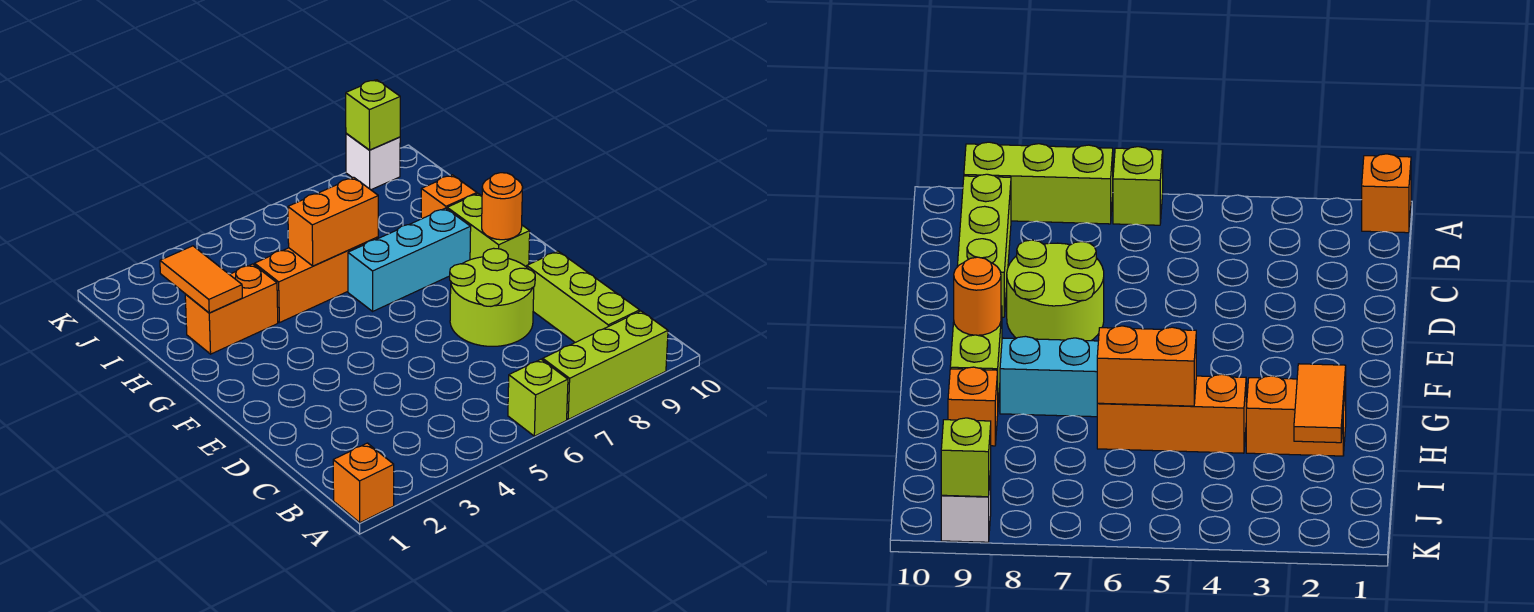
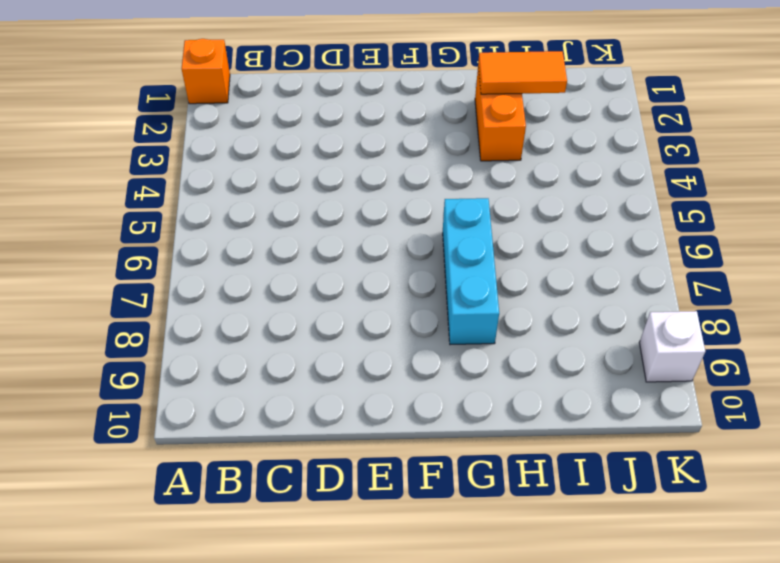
none -> lime brick A6 level 1
none -> lime brick A7:A9 level 1
none -> lime brick B9:D9 level 1

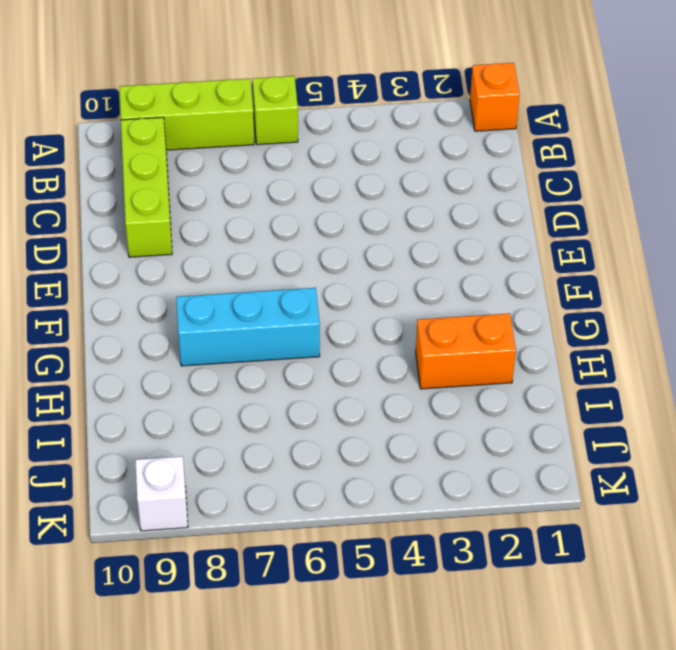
none -> lime round brick D7:E8 level 1
none -> lime brick F9:G9 level 1
none -> orange brick H4:H6 level 1

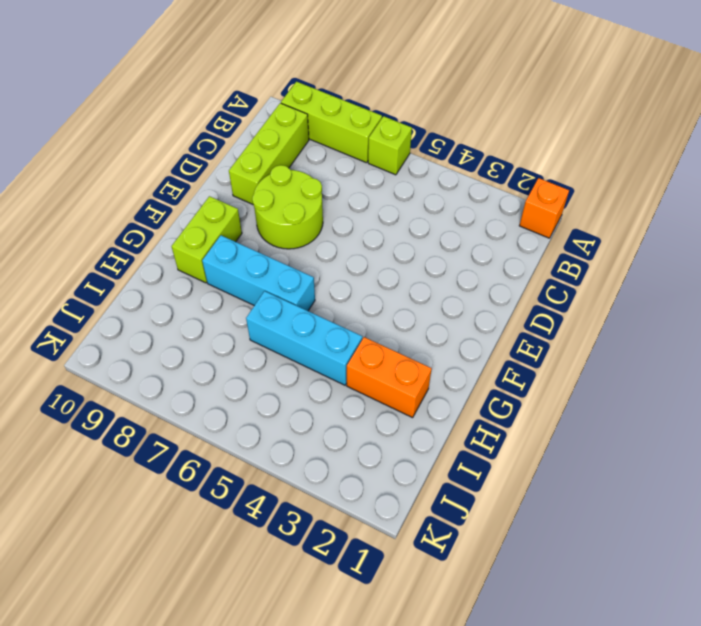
cyan brick H4:H6 level 1 -> orange brick H4:H6 level 1
none -> orange brick H9 level 1
none -> white brick K9 level 1
none -> orange round brick F9 level 2

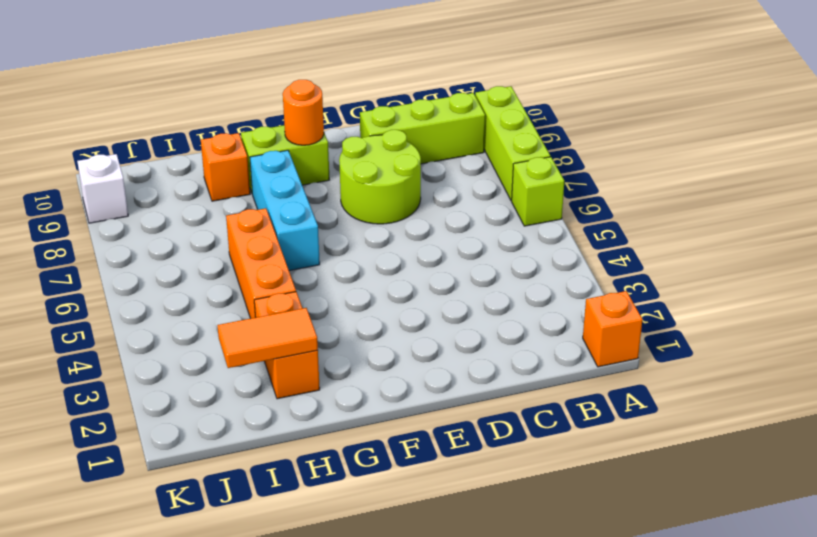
none -> orange brick H5:H6 level 2
none -> lime brick K9 level 2

